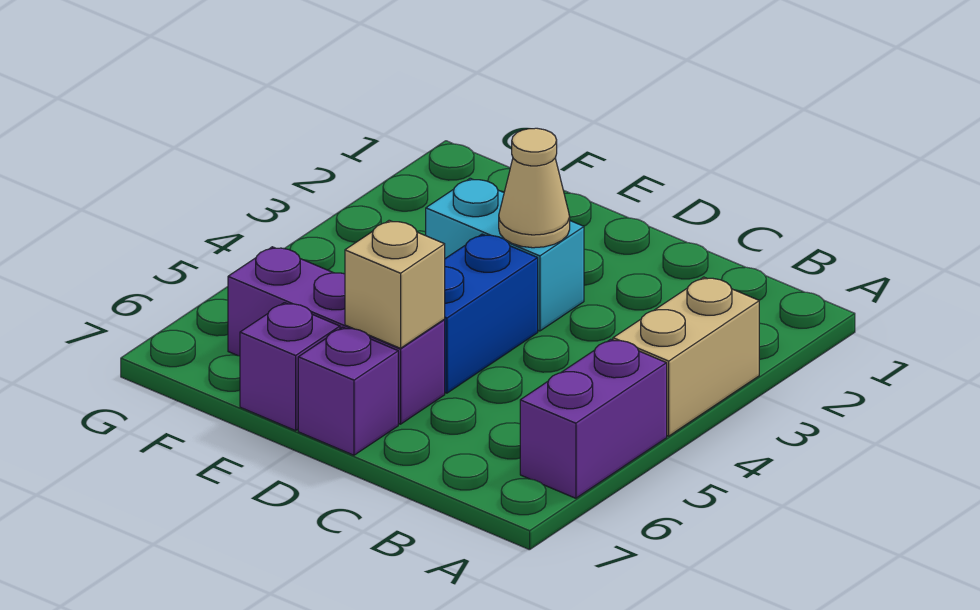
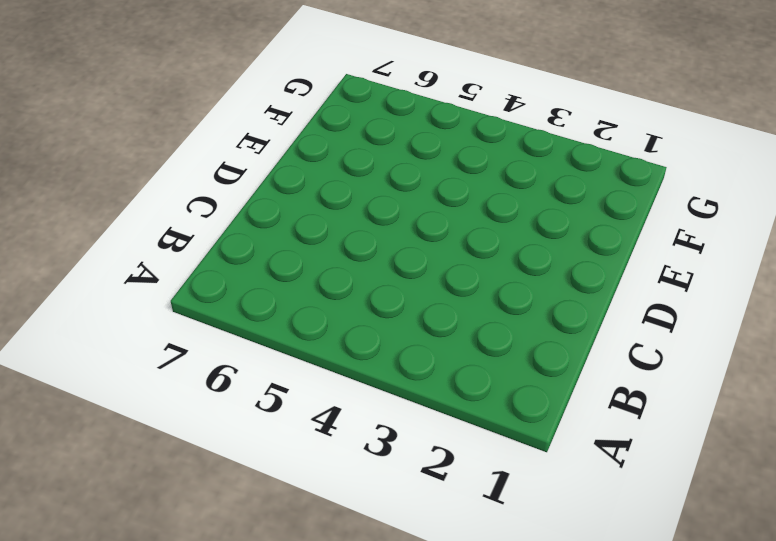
none -> tan brick A3:A4 level 1
none -> purple brick A5:A6 level 1

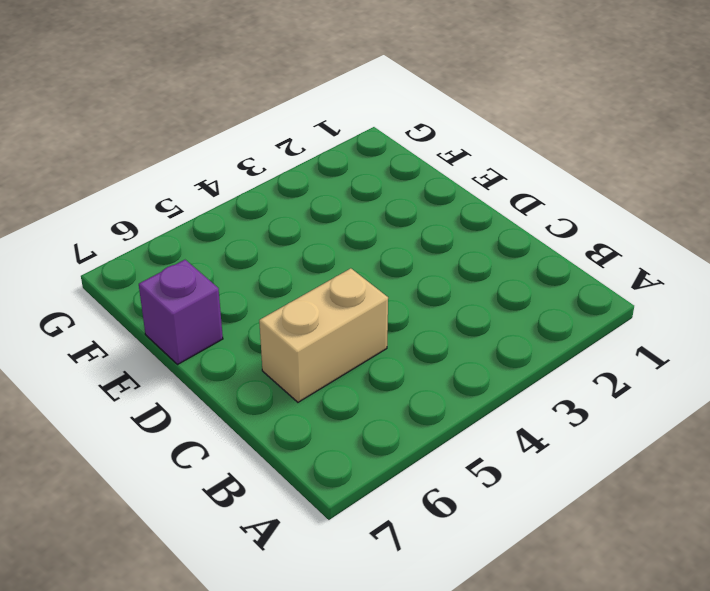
tan brick C5:C6 level 1 -> tan brick A3:A4 level 1
none -> purple brick A5:A6 level 1
none -> cyan brick D3:E3 level 1

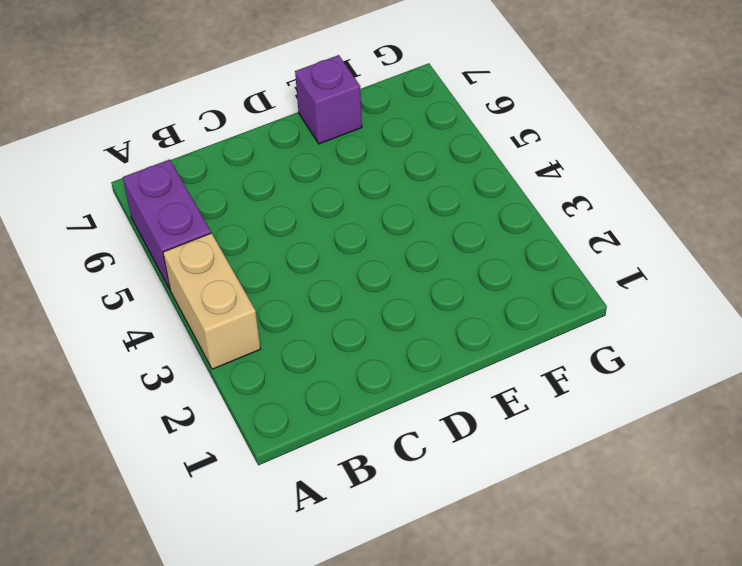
none -> cyan brick D3:E3 level 1
none -> blue brick D4:D5 level 1

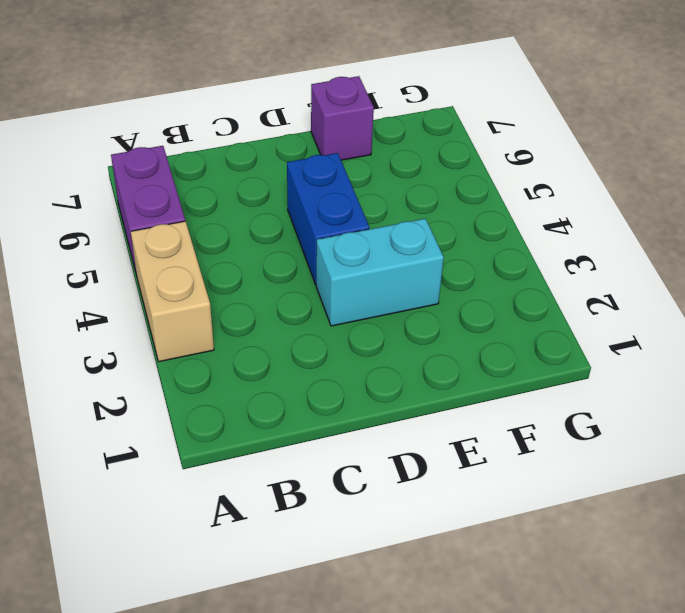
none -> purple brick D6:F6 level 1
none -> purple brick D7 level 1

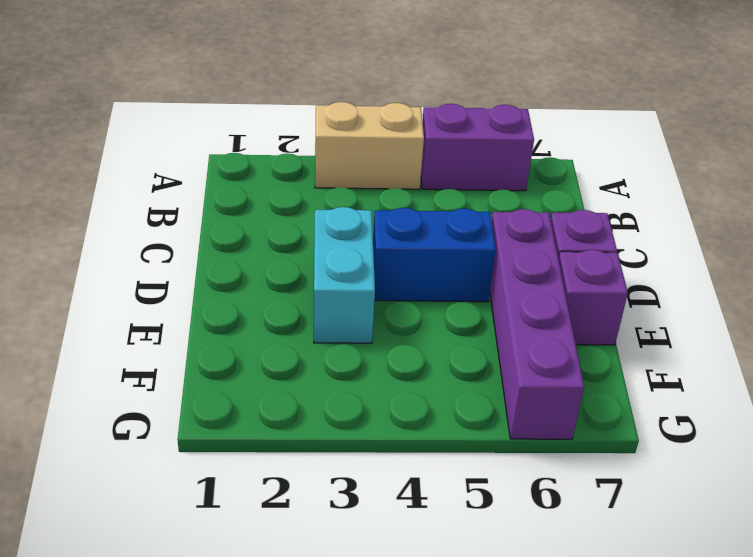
purple brick D6:G6 level 1 -> purple brick D6:F6 level 1
none -> tan cone D3 level 2
none -> tan brick D6 level 2

